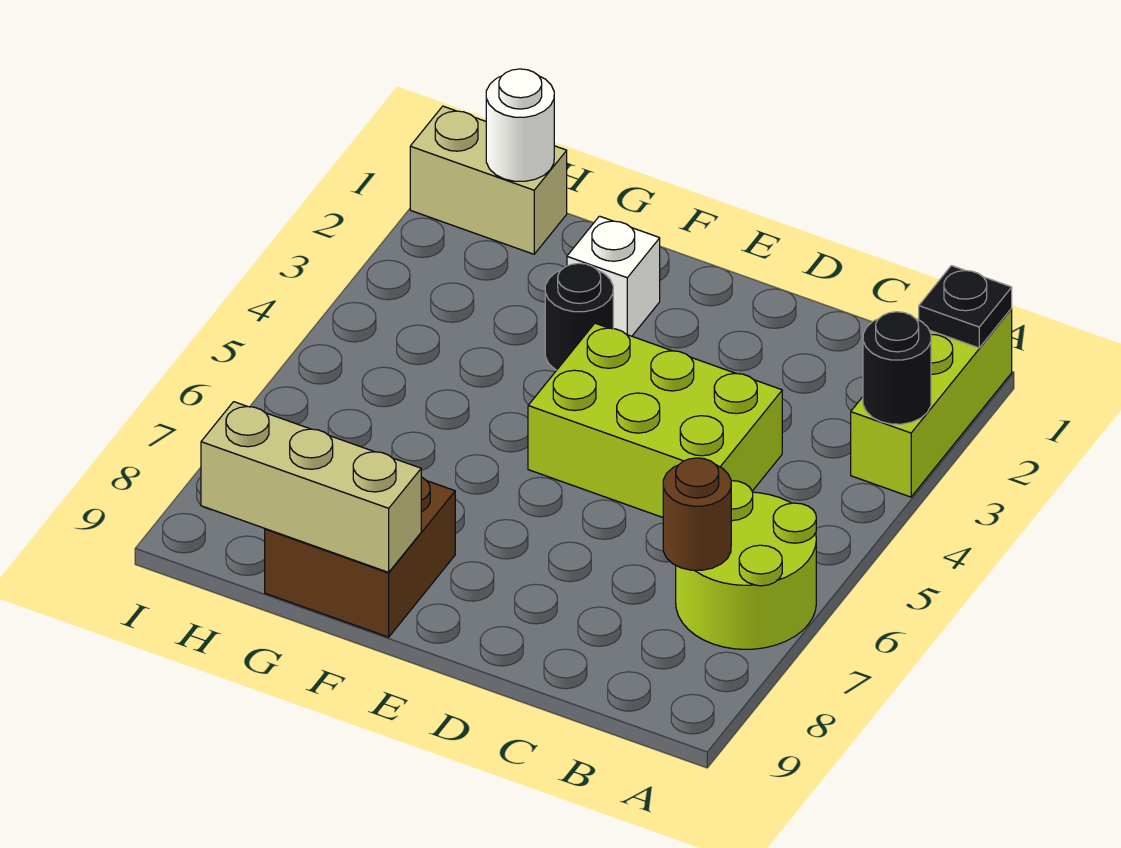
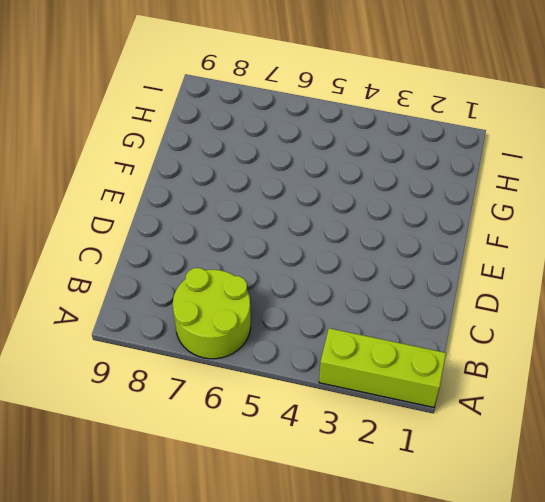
none -> lime brick C4:E5 level 1
none -> white brick F2 level 1
none -> black round brick F3 level 1

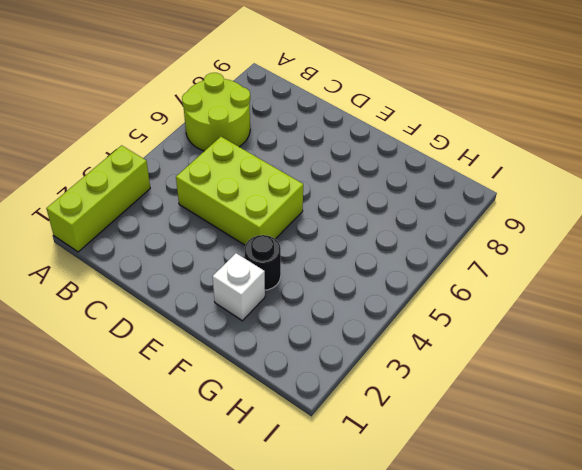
none -> brown brick F8:G9 level 1
none -> tan brick H1:I1 level 1
none -> black plate A1 level 2

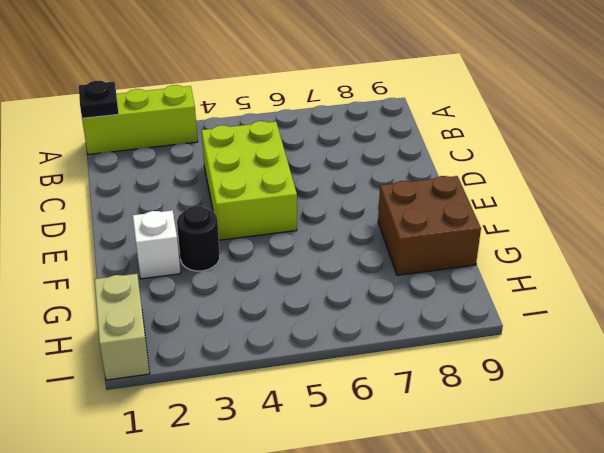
none -> lime round brick A6:B7 level 1
none -> black round brick A3 level 2
none -> brown round brick B7 level 2

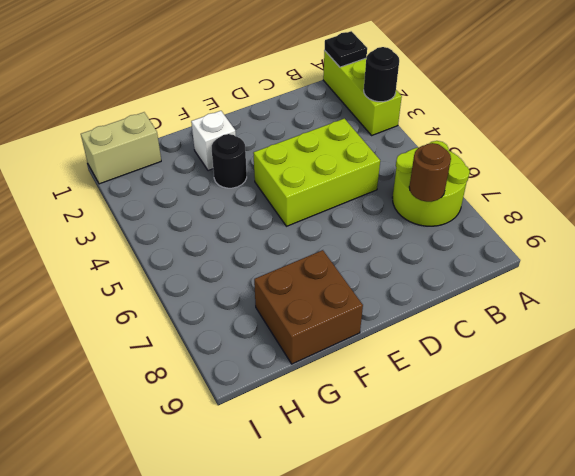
none -> tan brick F9:H9 level 2
none -> white round brick H1 level 2

